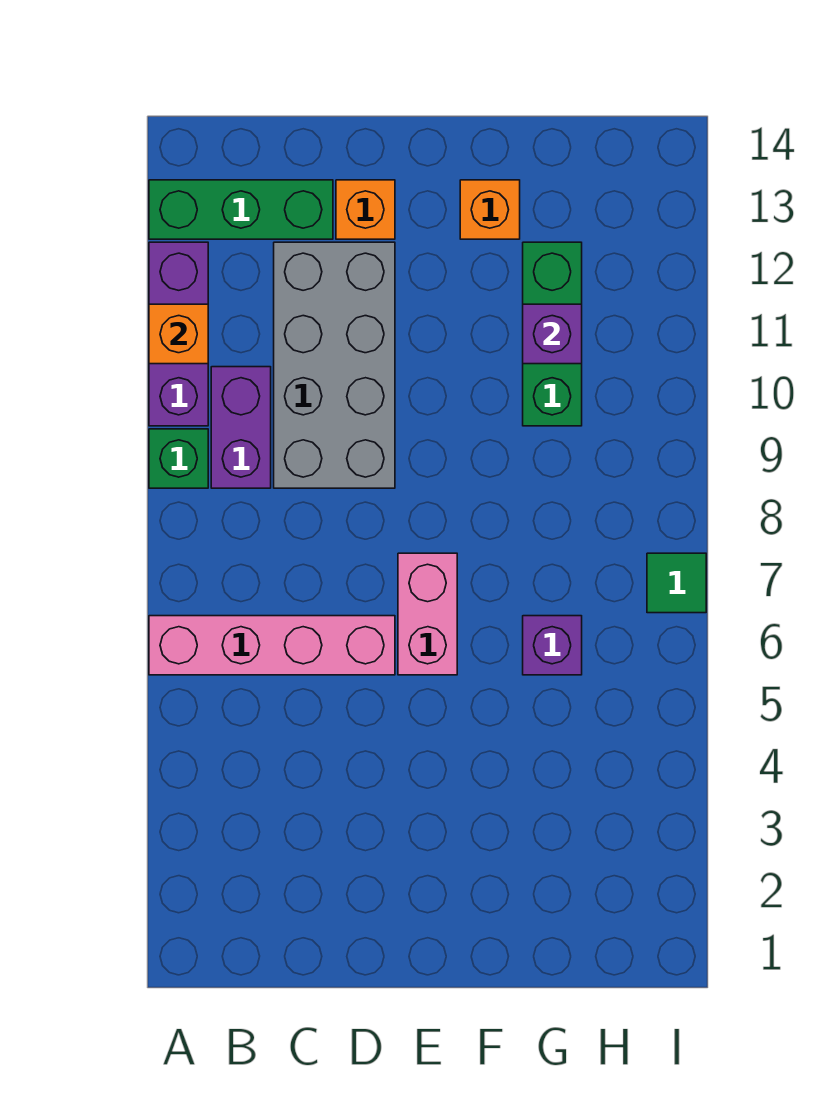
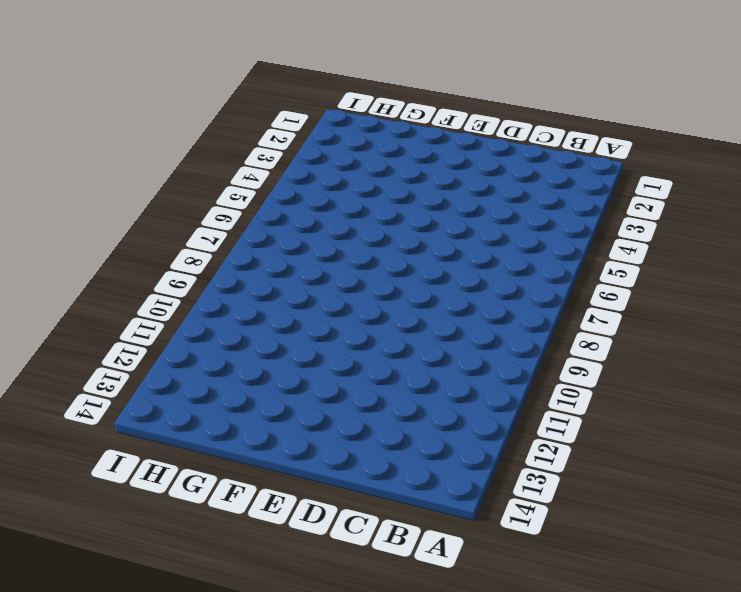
none -> pink brick A6:D6 level 1
none -> green brick A9 level 1
none -> purple brick A10:A12 level 1

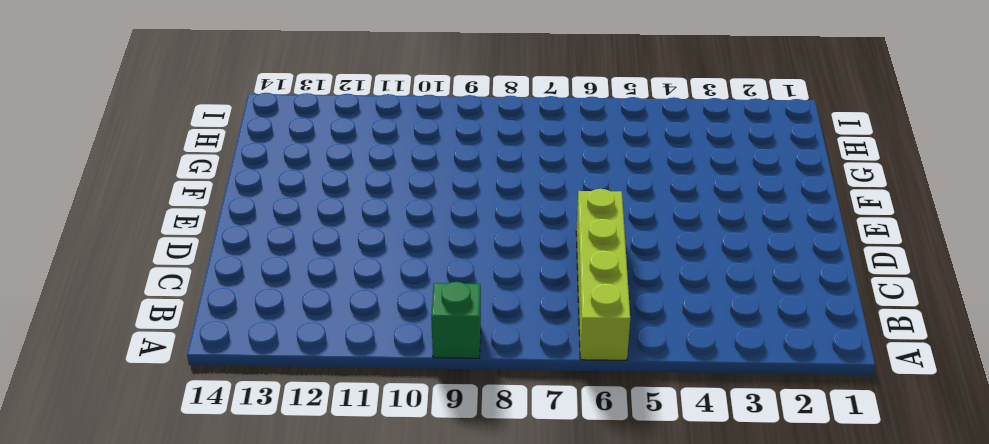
lime brick A6:D6 level 1 -> pink brick A6:D6 level 1
none -> purple brick A10:A12 level 1
none -> green brick A13:C13 level 1
none -> purple brick B9:B10 level 1

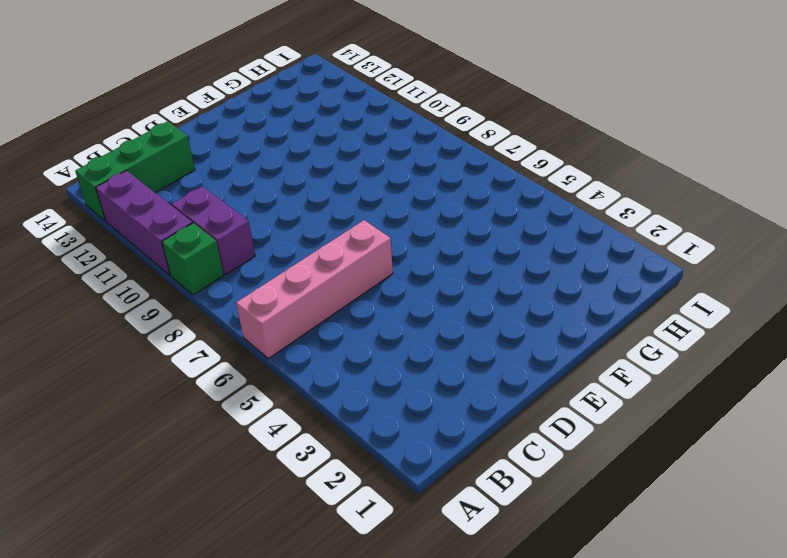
none -> grey brick C9:D12 level 1
none -> orange brick D13 level 1
none -> pink brick E6:E7 level 1

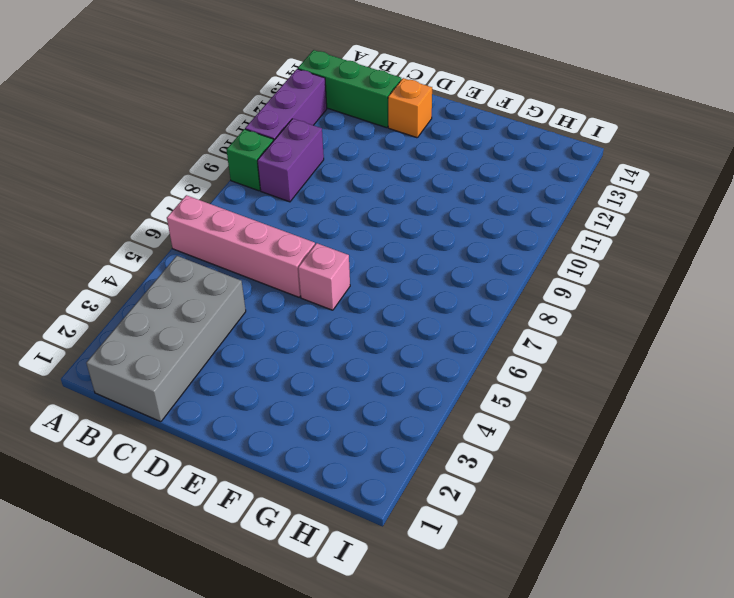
grey brick B1:C4 level 1 -> grey brick C9:D12 level 1
pink brick E6 level 1 -> pink brick E6:E7 level 1
none -> orange brick F13 level 1
none -> purple brick G6 level 1
none -> green brick G10:G12 level 1

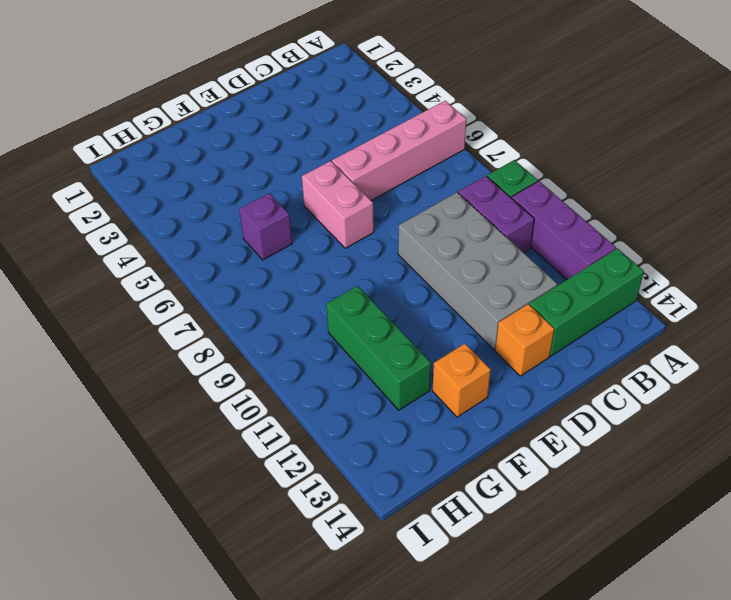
none -> green tile I7 level 1
none -> orange brick A11 level 2
none -> purple brick G11 level 2

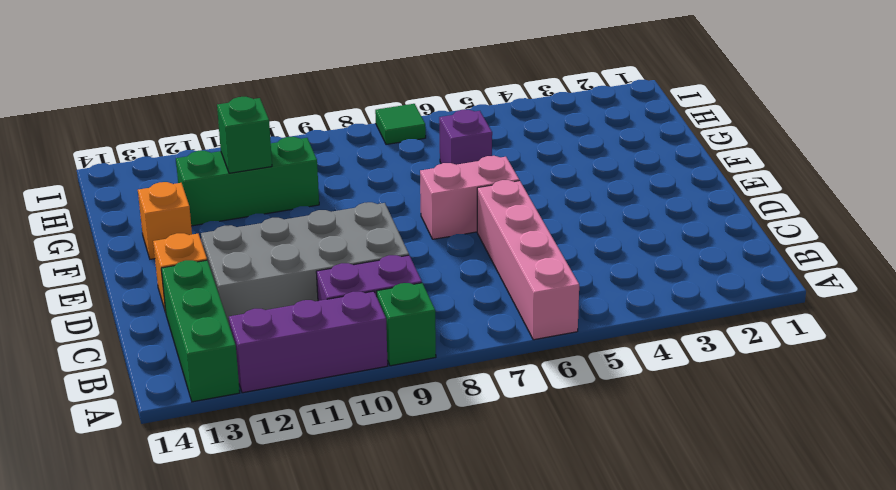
green brick G11 level 2 -> purple brick G11 level 2
none -> orange brick A11 level 2

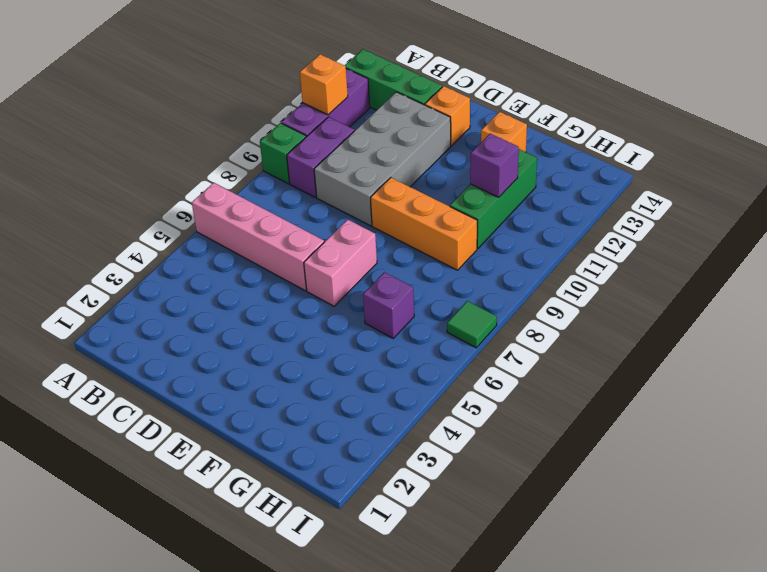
orange brick E9:G9 level 1 -> none

